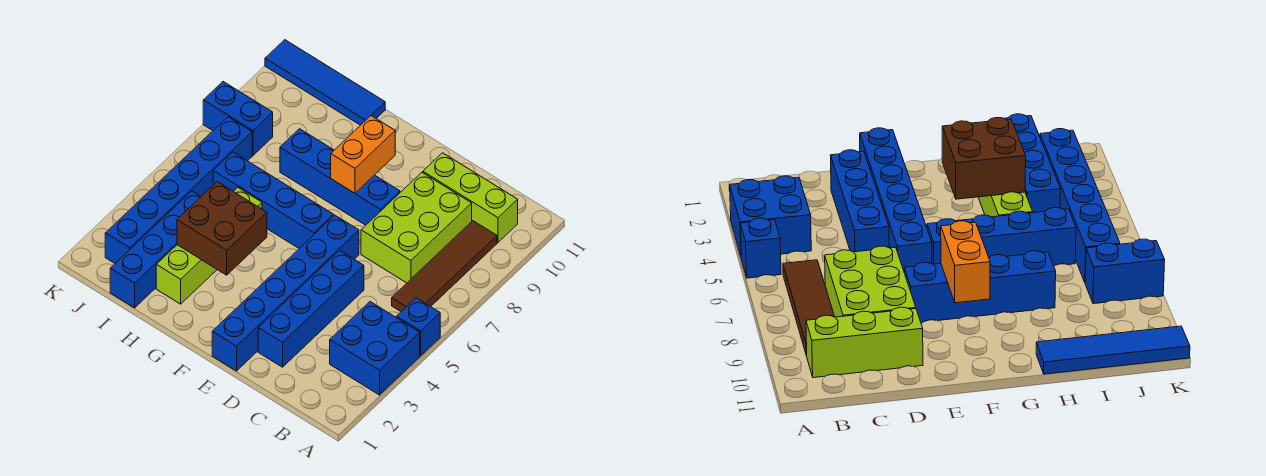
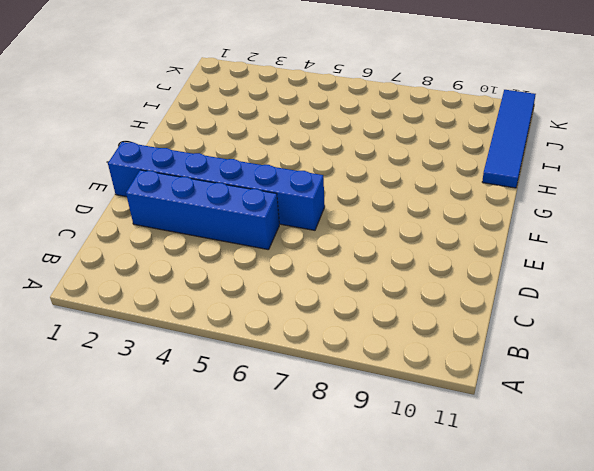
none -> blue brick A3:B4 level 1
none -> blue brick A5 level 1
none -> brown tile B6:B9 level 1

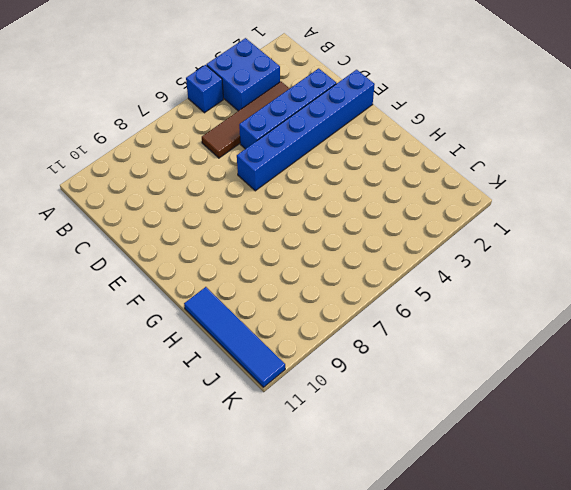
brown tile C3:C6 level 1 -> brown tile B6:B9 level 1
none -> lime brick B10:D10 level 1
none -> lime brick C7:D9 level 1
none -> blue brick E8:H8 level 1

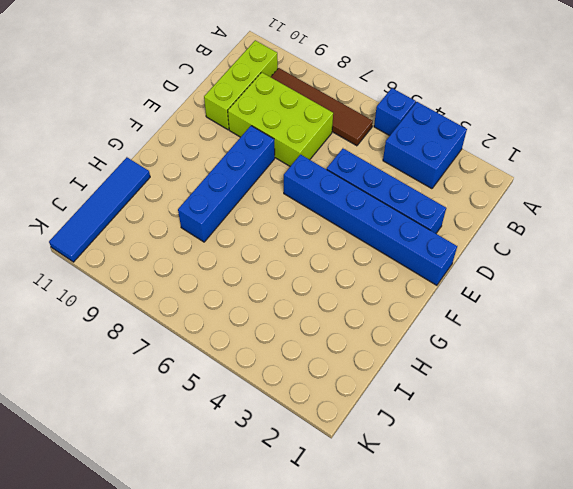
none -> blue brick F6:I6 level 1
none -> lime brick H2:H5 level 1
none -> blue brick I1:I4 level 1

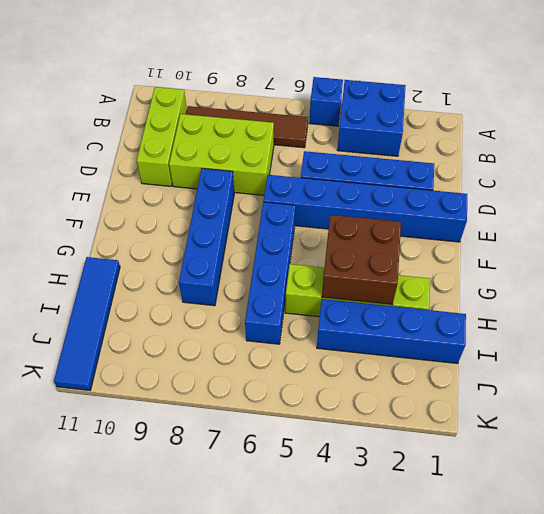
none -> blue brick J2:J7 level 1
none -> blue brick J8:K8 level 1
none -> orange brick F8:F9 level 2

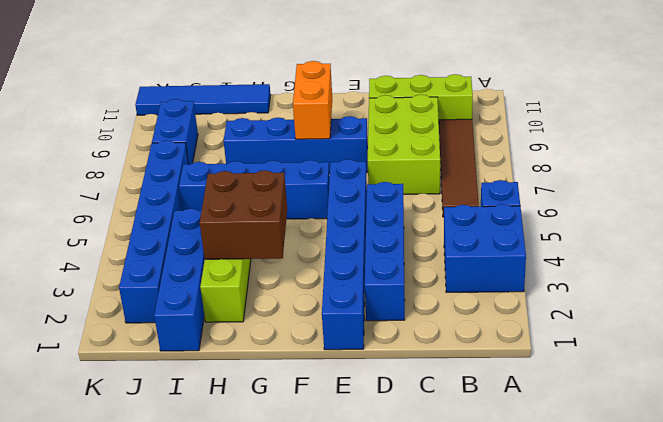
blue brick J8:J9 level 1 -> blue brick J8:K8 level 1

